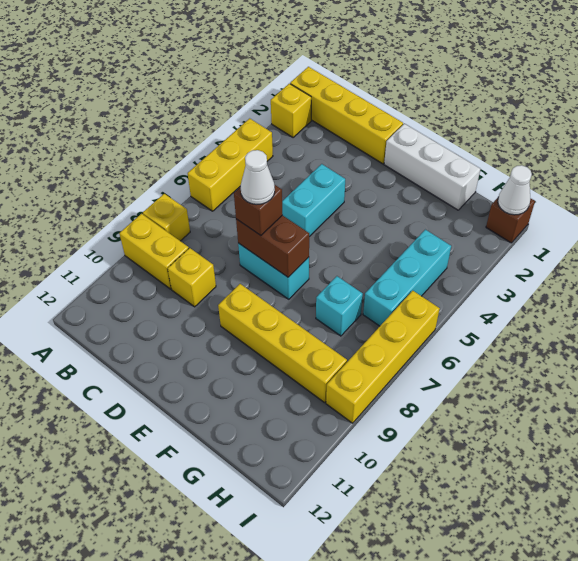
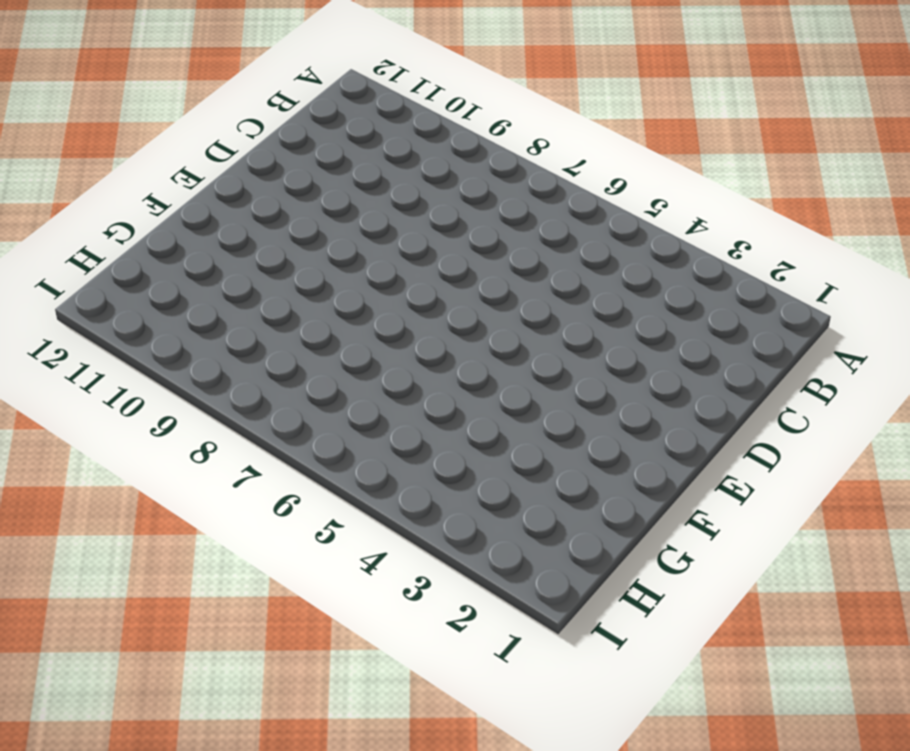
none -> yellow brick A1:D1 level 1
none -> yellow brick A2 level 1
none -> yellow brick A4:A6 level 1

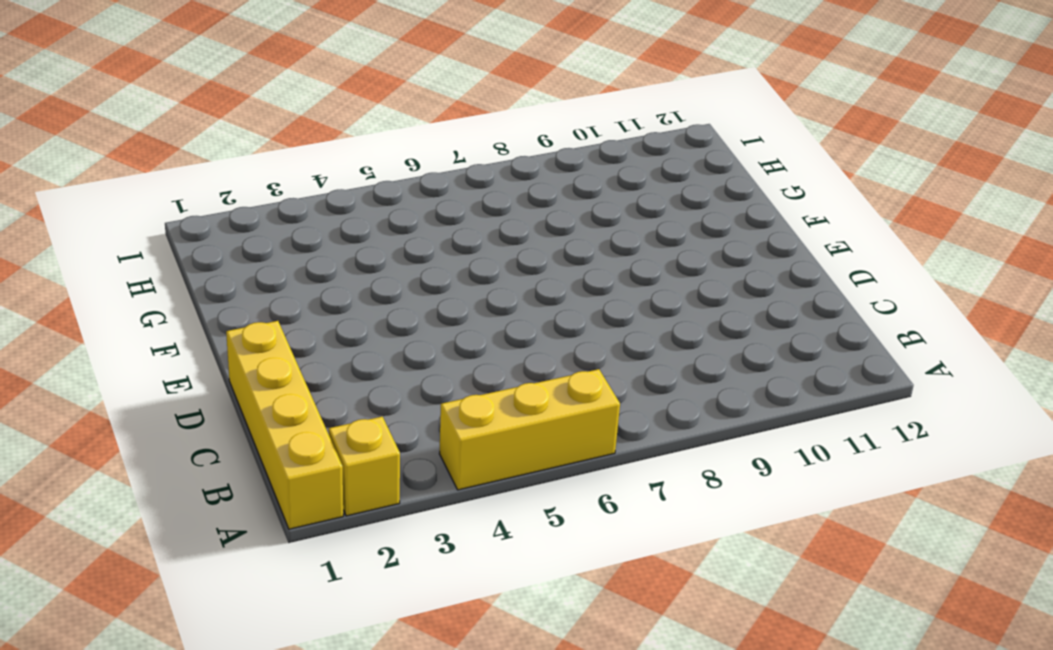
none -> yellow brick A8 level 1
none -> yellow brick A9:B9 level 1
none -> yellow brick C9 level 1

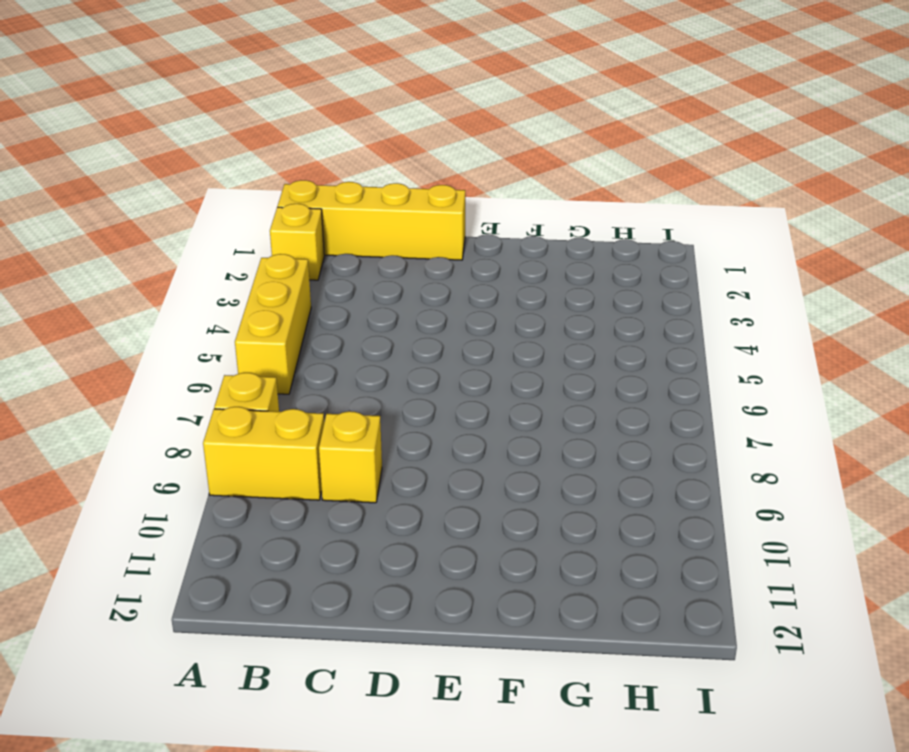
none -> cyan brick D4:D5 level 1
none -> cyan brick D7:E7 level 1
none -> white brick E1:G1 level 1

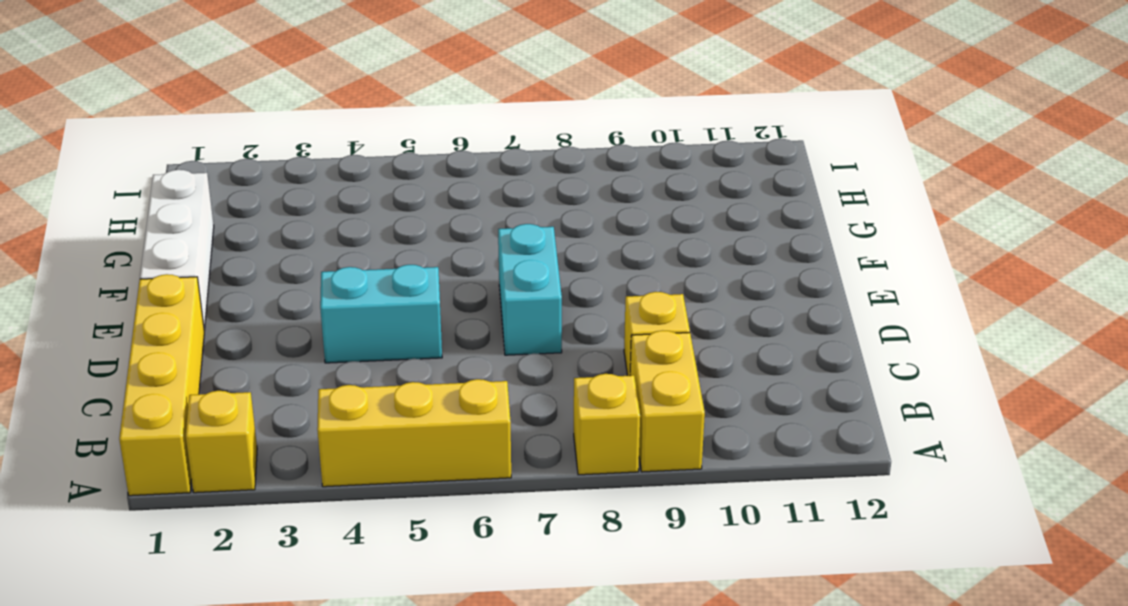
none -> yellow brick E9:H9 level 1
none -> cyan brick G7 level 1
none -> cyan brick H4:H6 level 1

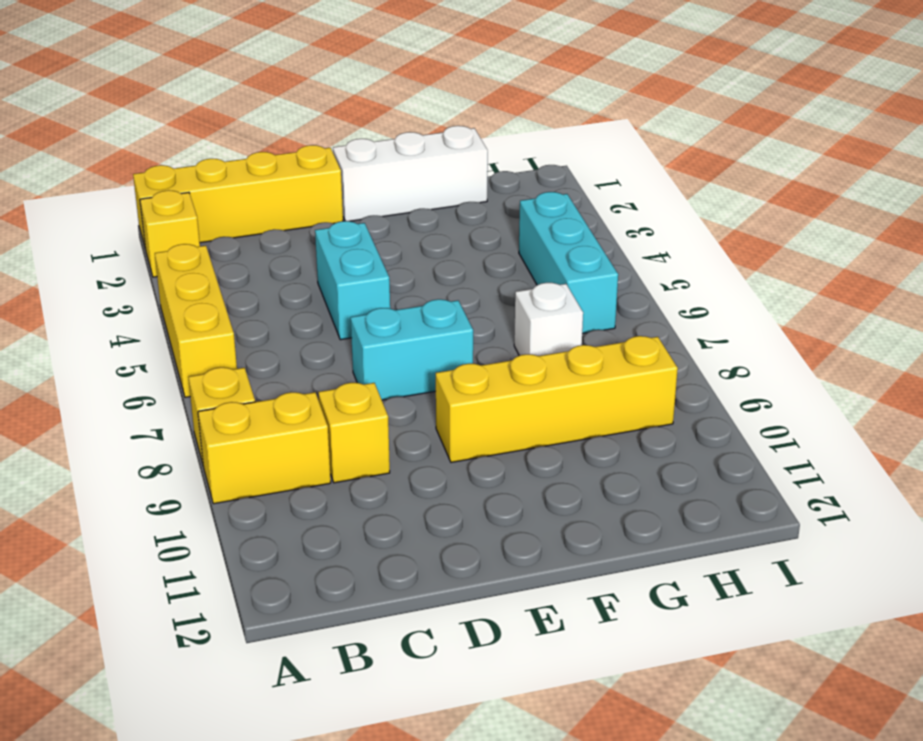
white brick G7 level 1 -> cyan brick G7 level 1
none -> brown brick I1 level 1
none -> yellow brick I6:I9 level 1
none -> brown brick D7:E7 level 2

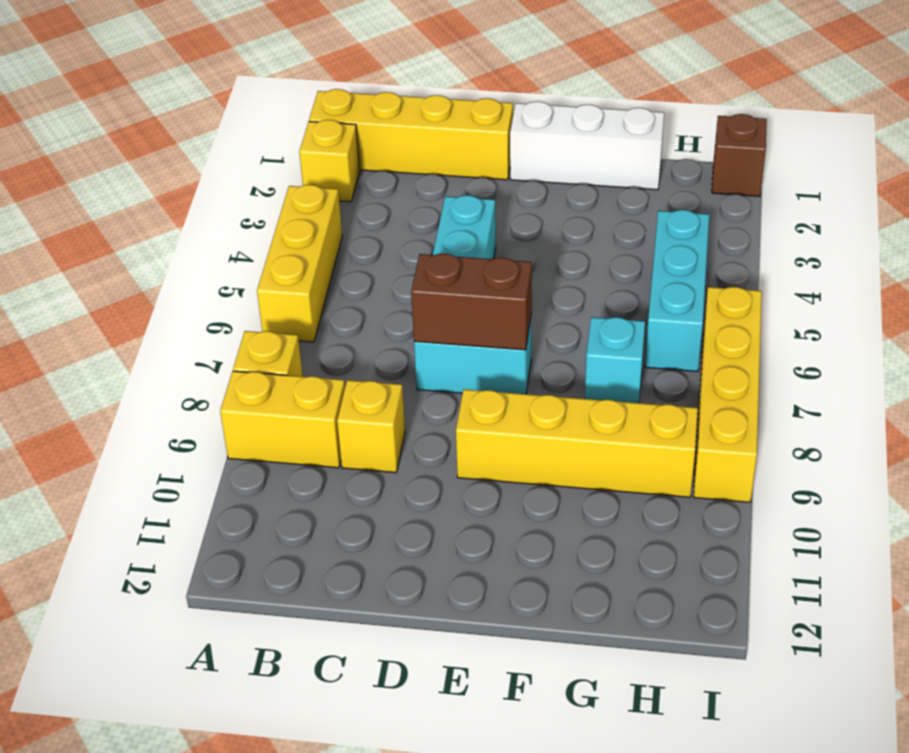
none -> white cone I1 level 2
none -> brown brick D7 level 3
none -> white cone D7 level 4

